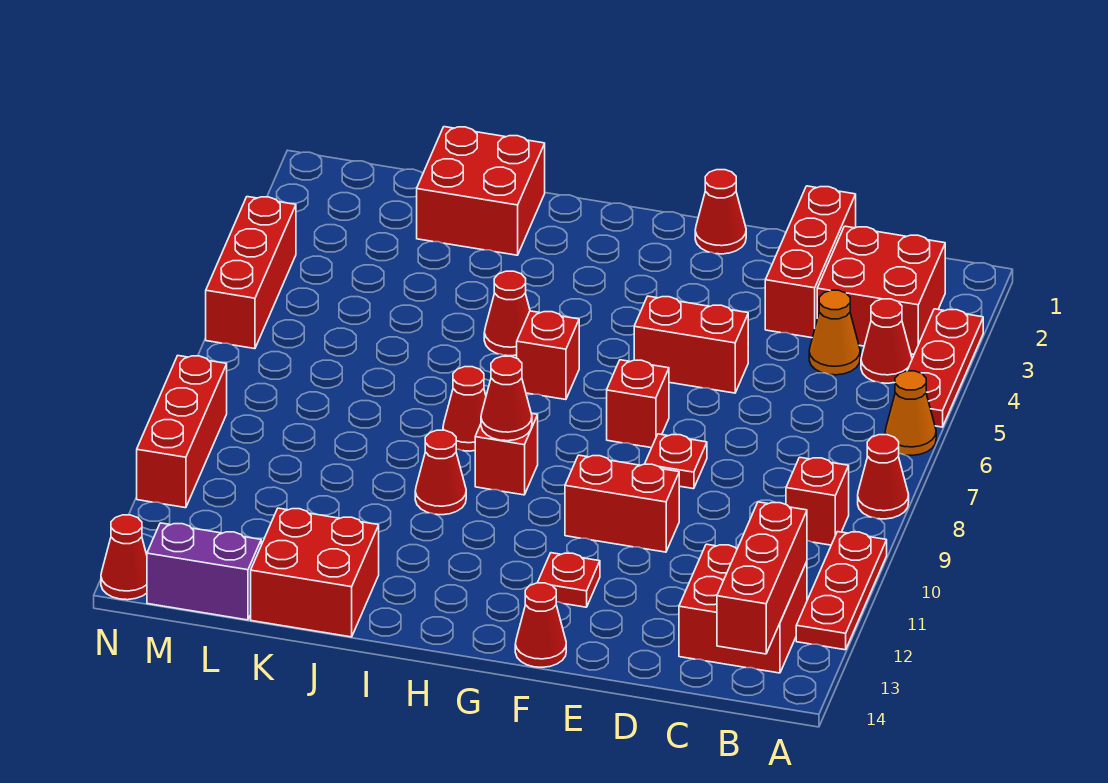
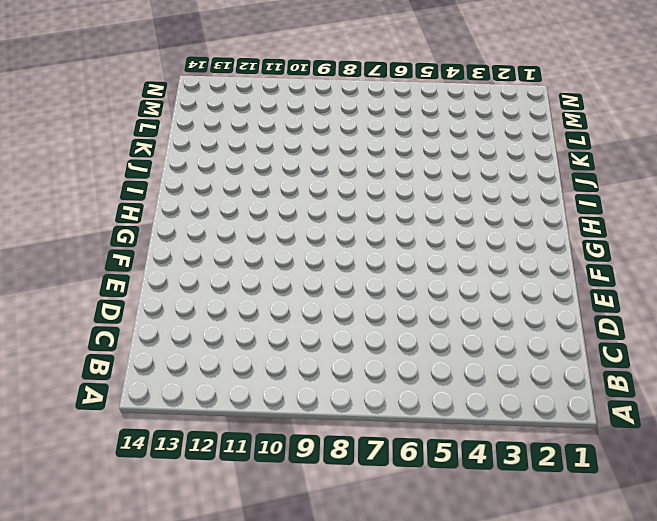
none -> red plate A3:A5 level 1
none -> orange cone A6 level 1
none -> red cone A8 level 1
none -> red plate A10:A12 level 1

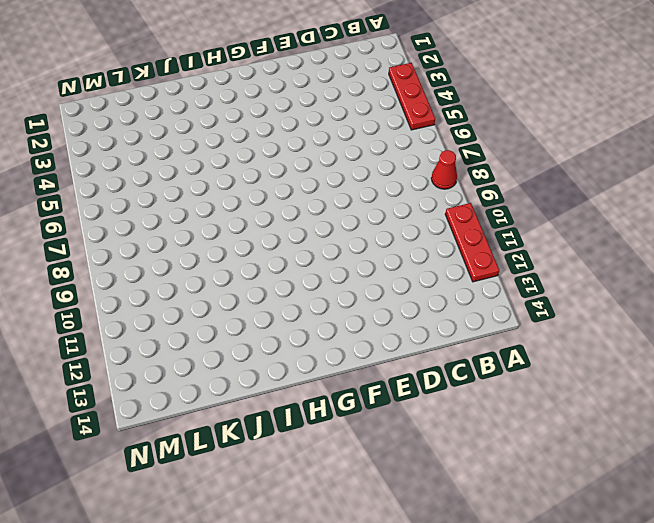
none -> orange cone A6 level 1
none -> red brick B2:C3 level 1
none -> red cone B4 level 1
none -> red brick B9 level 1

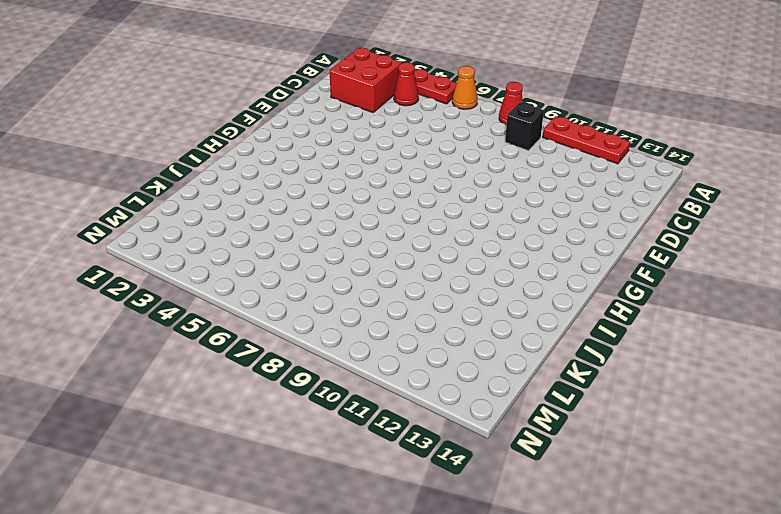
black brick B9 level 1 -> red brick B9 level 1
none -> red brick B12:C13 level 1
none -> orange cone C4 level 1
none -> red brick D1:D3 level 1
none -> red brick E5:F5 level 1

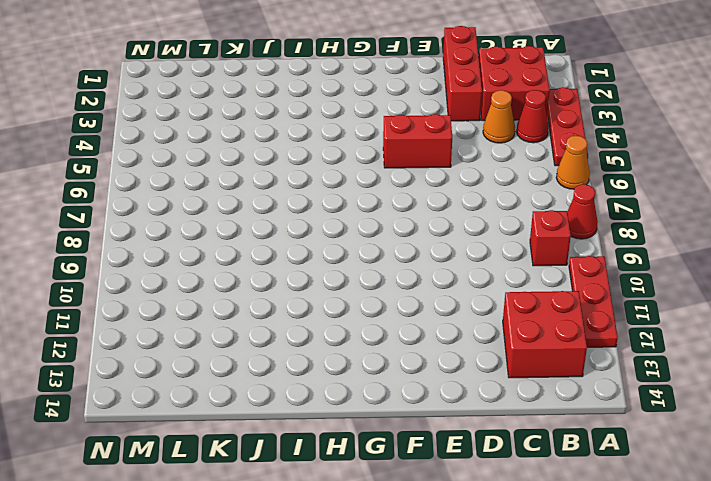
none -> red plate E8 level 1
none -> red brick E10:F10 level 1
none -> red cone F1 level 1
none -> red brick F7 level 1

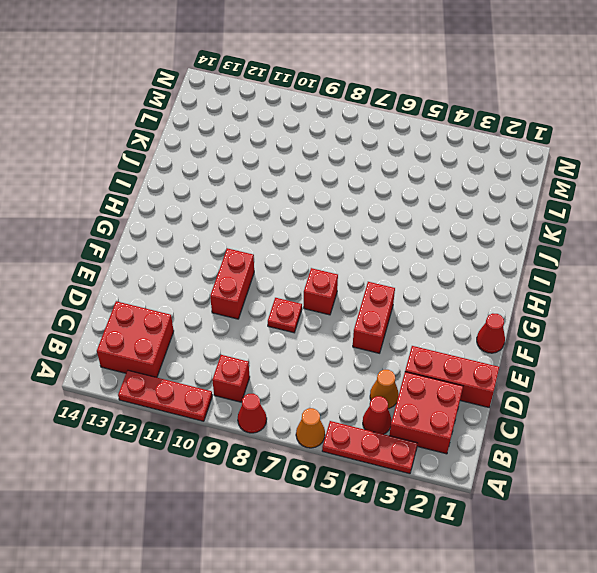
none -> red plate F12 level 1
none -> red cone F14 level 1
none -> red brick H6 level 1
none -> red brick H9 level 1

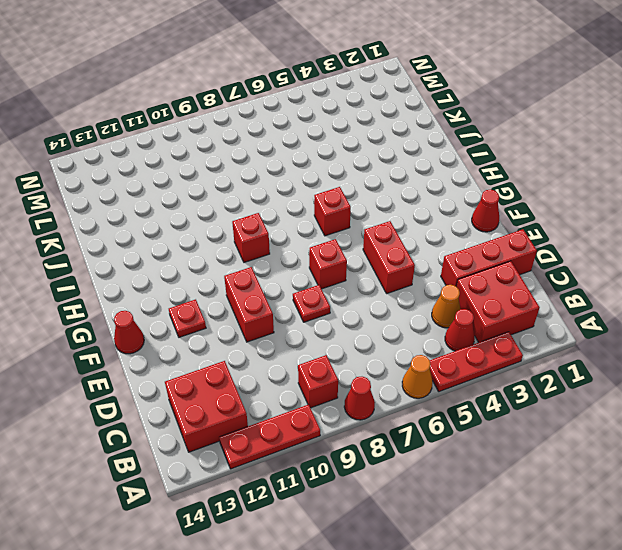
none -> red cone I5 level 1
none -> red cone I8 level 1
none -> red cone I10 level 1
none -> red brick J1:K2 level 1

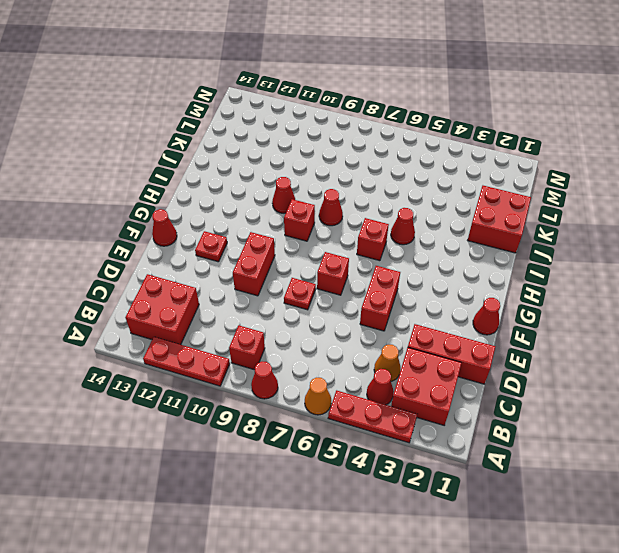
none -> red brick J13:K14 level 1
none -> purple brick L14:M14 level 1
none -> red brick N4:N6 level 1
none -> red brick N9:N11 level 1

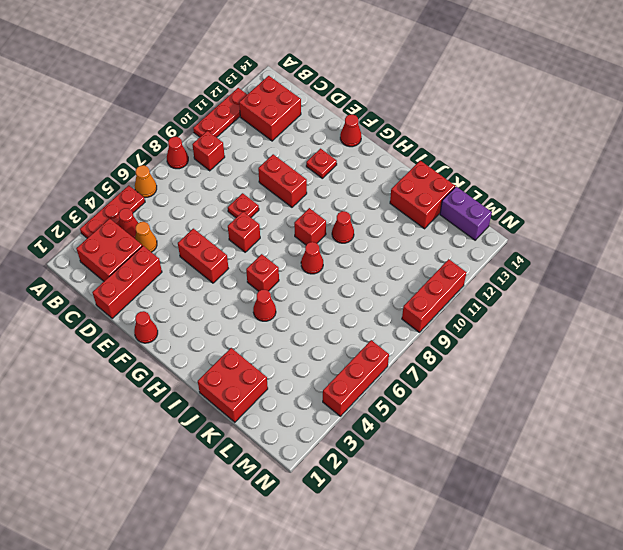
none -> red cone N14 level 1
none -> red brick B12:B14 level 2
none -> red cone H9 level 2

